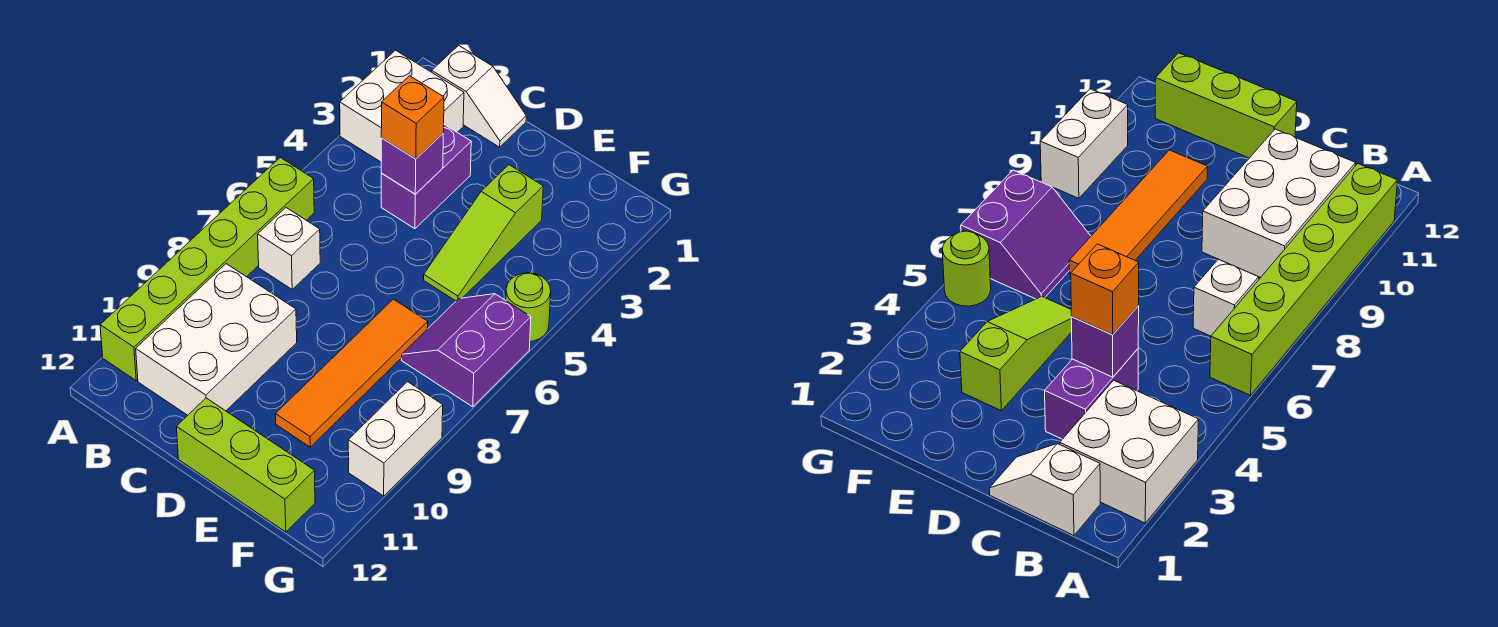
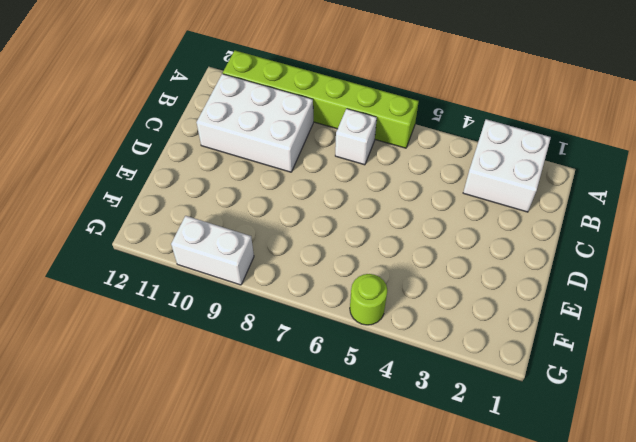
none -> white slope B1:C1 level 1 top B
none -> purple brick C3:C4 level 1
none -> lime brick D12:F12 level 1

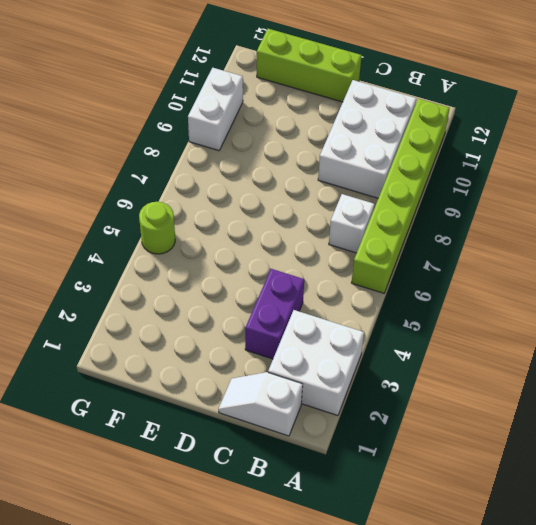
none -> lime slope E3:E5 level 1 top 3
none -> orange tile E7:E10 level 1
none -> purple slope F6:G7 level 1 top G

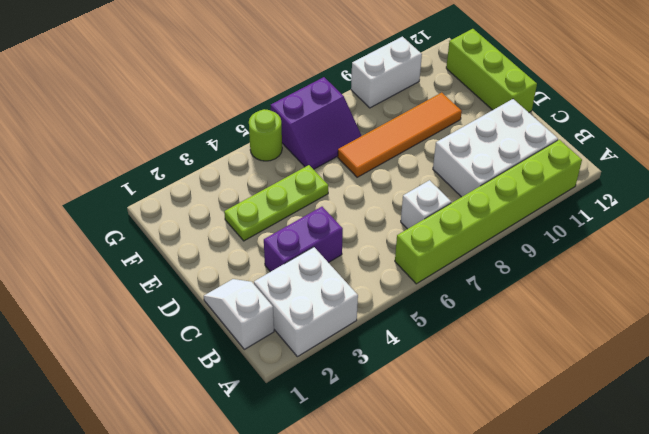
lime plate E3:E5 level 1 -> lime slope E3:E5 level 1 top 3
none -> purple brick C4 level 2
none -> orange brick C4 level 3

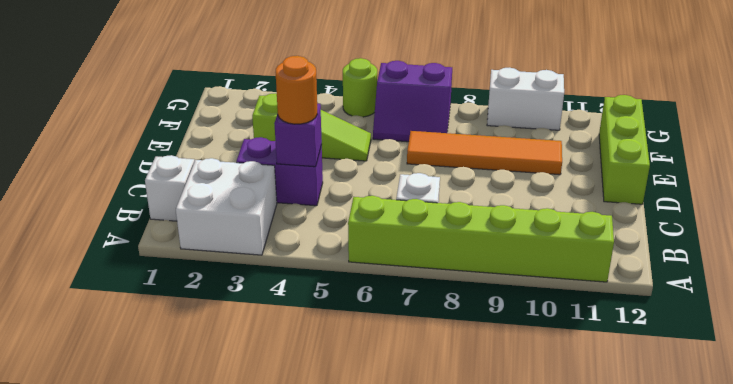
orange round brick C4 level 3 -> orange brick C4 level 3
none -> white brick B9:C11 level 1

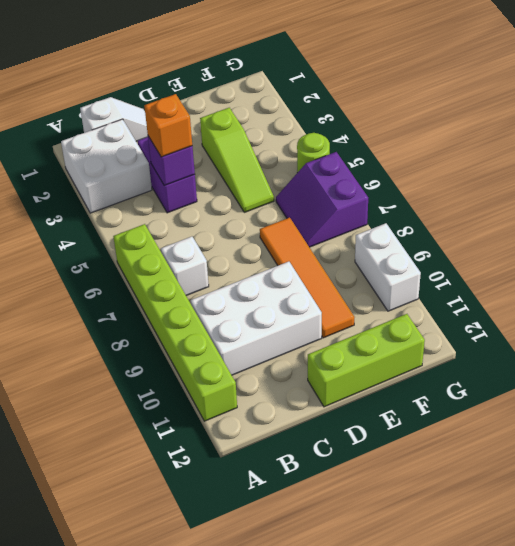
white brick B9:D10 level 1 -> white brick B9:C11 level 1

